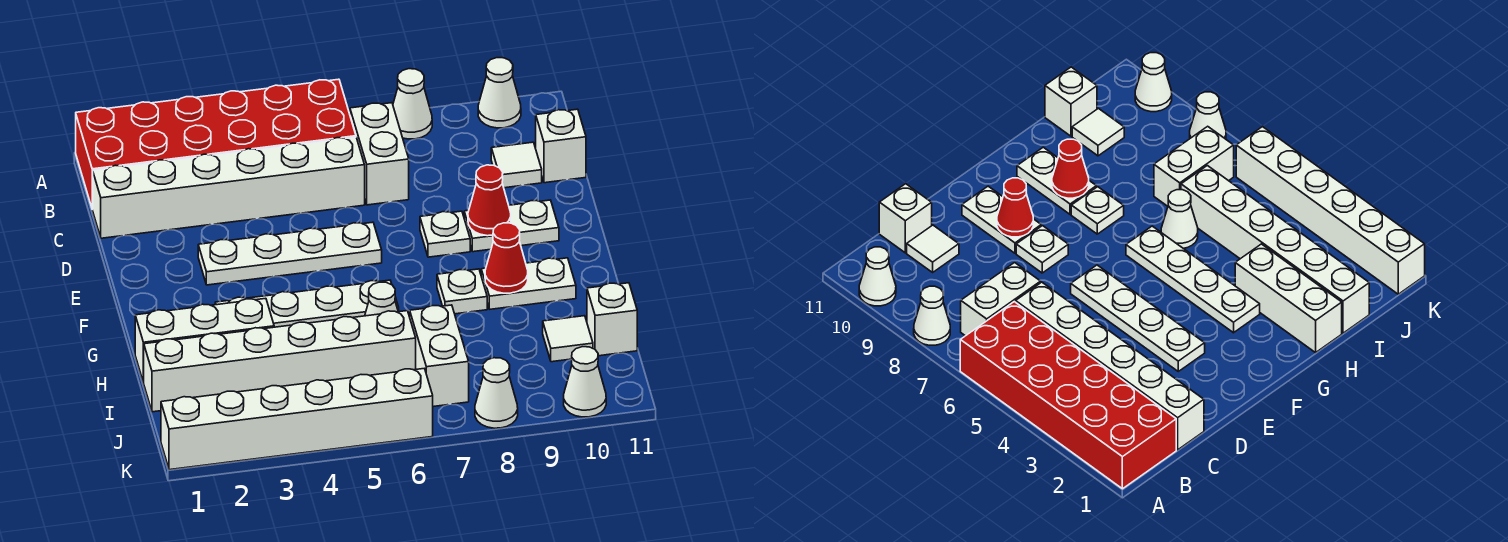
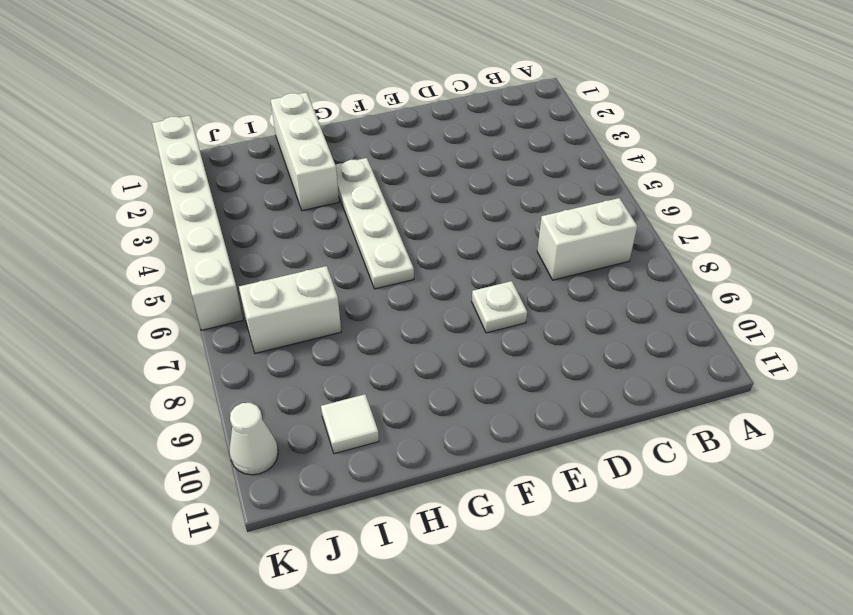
none -> red brick A1:B6 level 1
none -> white cone A8 level 1
none -> white cone A10 level 1

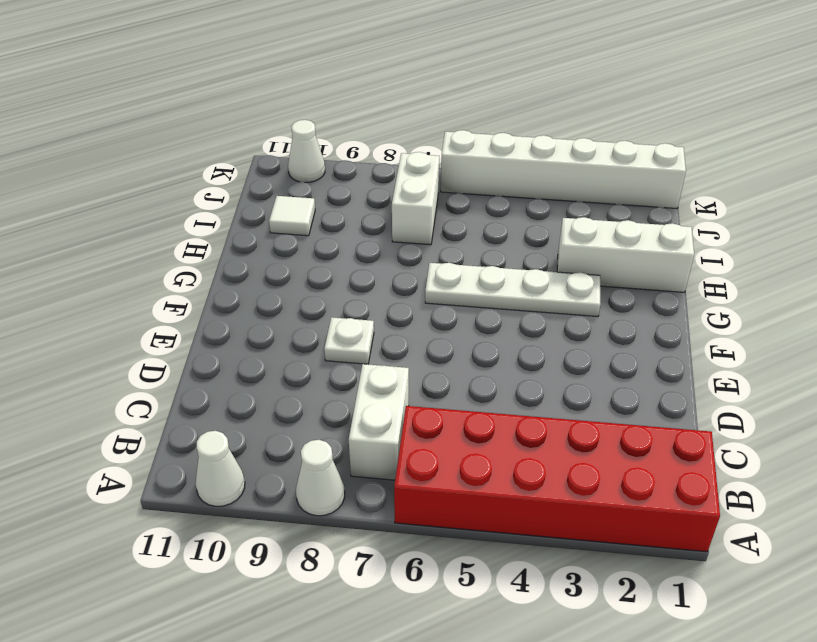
none -> white brick C1:C6 level 1
none -> white tile C10 level 1
none -> white brick C11 level 1

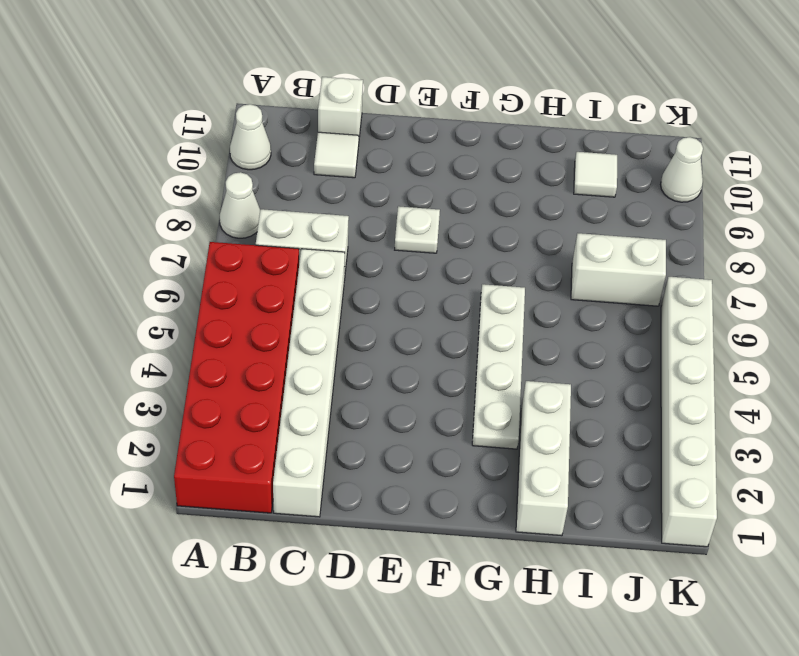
none -> white plate E3:E6 level 1
none -> white plate E9:E10 level 1
none -> white plate G8 level 1

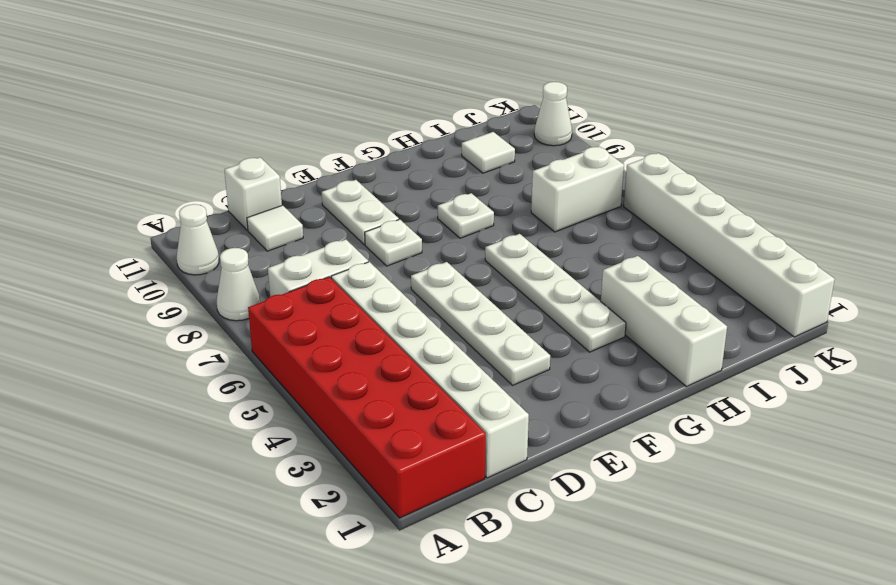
none -> white plate G9:G10 level 1
none -> white cone H6 level 1
none -> white brick I1:I6 level 1

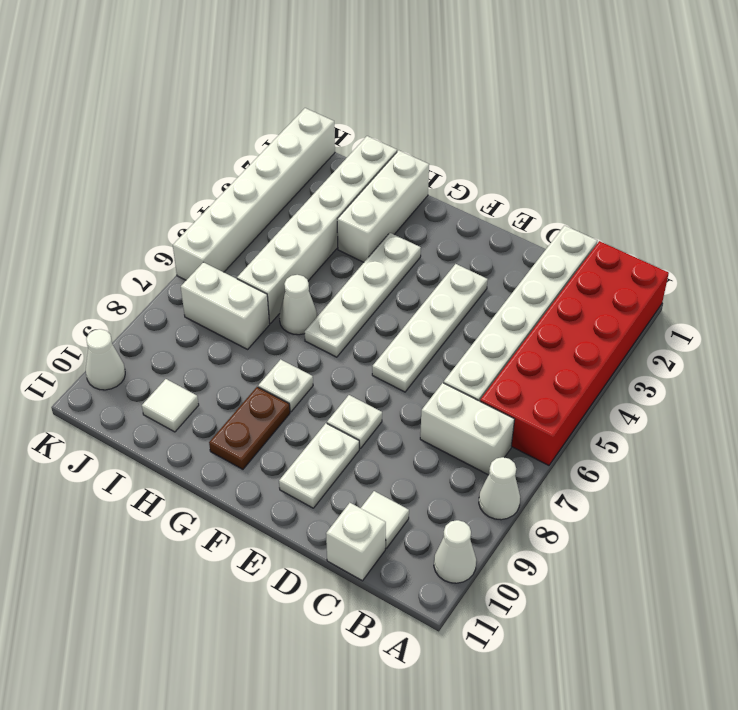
brown plate G9:G10 level 1 -> white plate G9:G10 level 1
none -> white brick I11 level 1
none -> white cone K8 level 1
none -> red cone E9 level 2

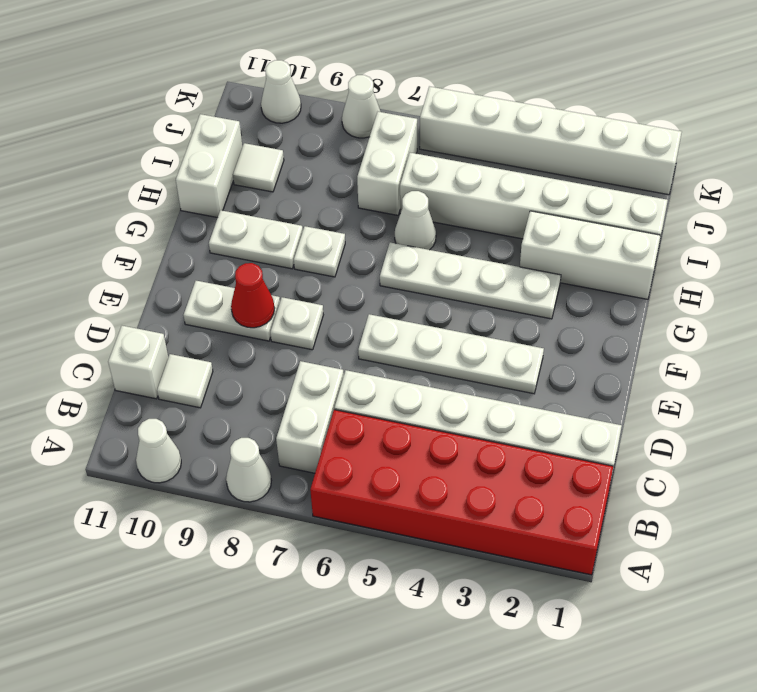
white brick H11:I11 level 1 -> white brick I11 level 1
none -> red cone G9 level 2

